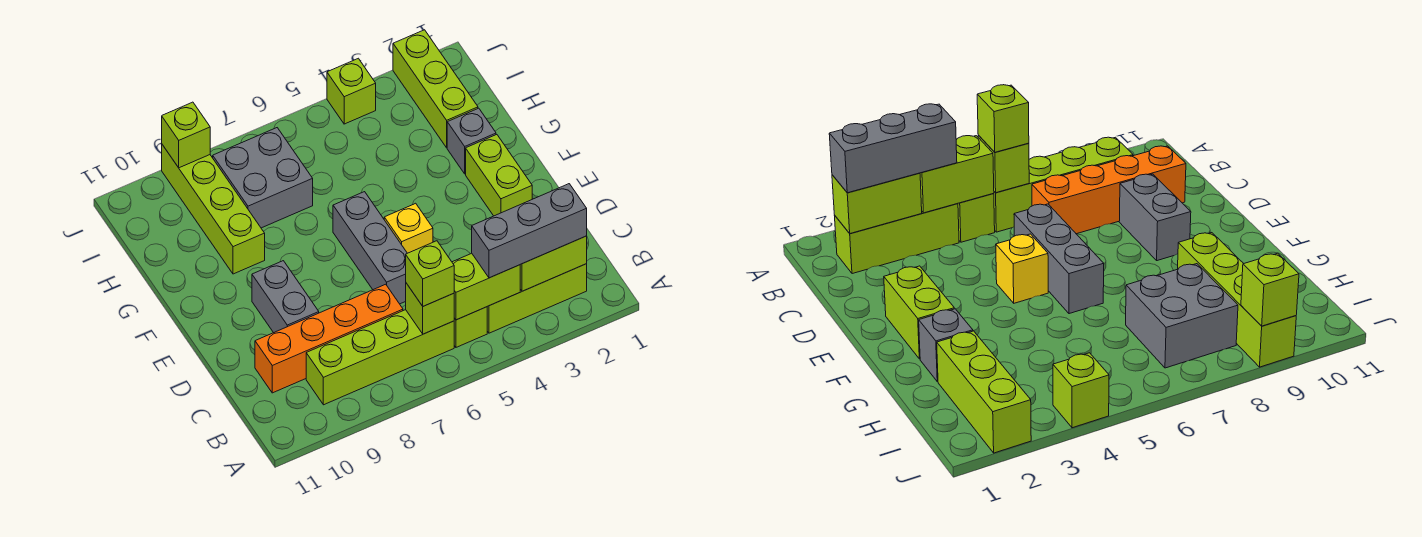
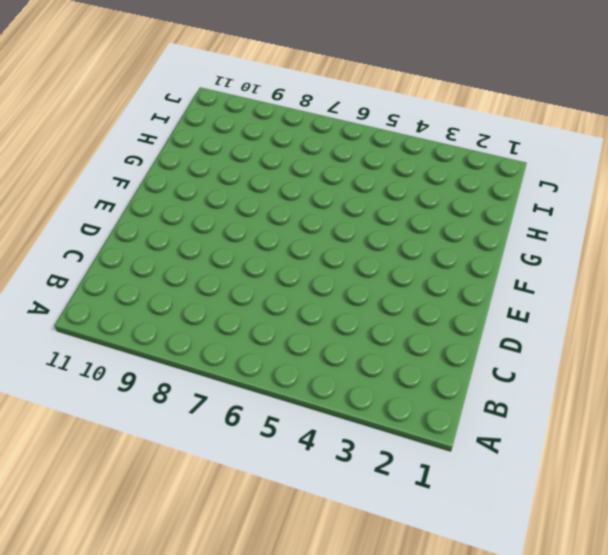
none -> lime brick B2:B4 level 1
none -> lime brick B5 level 1
none -> lime brick B6:B9 level 1

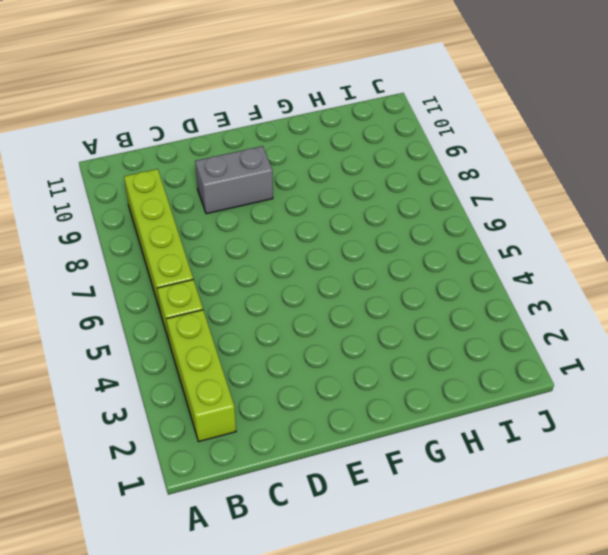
none -> orange brick C7:C10 level 1
none -> grey brick D6:F6 level 1
none -> lime brick E2:F2 level 1

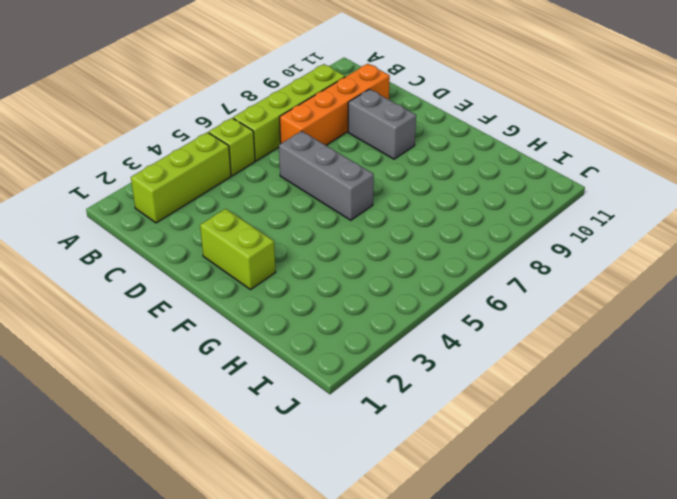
none -> yellow brick E5 level 1
none -> grey brick G2 level 1
none -> lime brick G9:J9 level 1

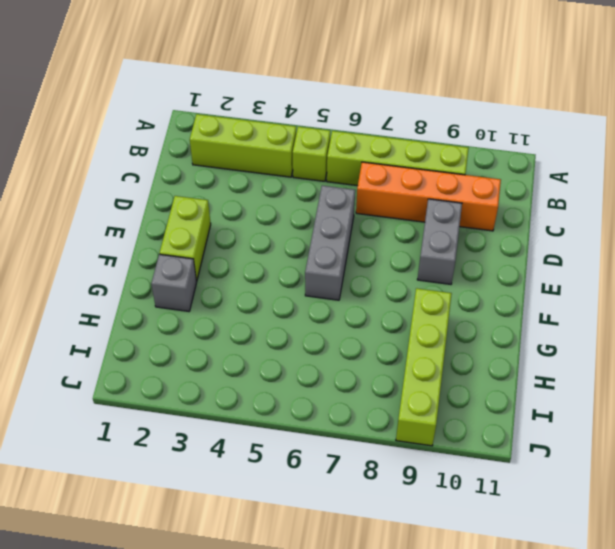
none -> yellow brick E5 level 1
none -> lime brick H2:J2 level 1
none -> grey brick H7:I8 level 1

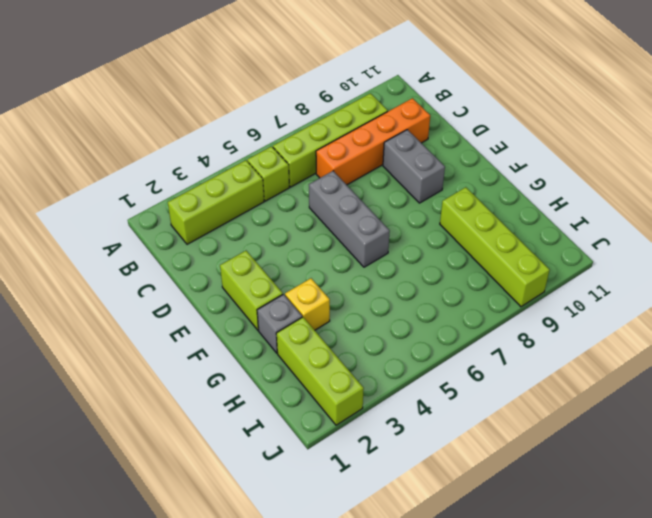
yellow brick G3 level 1 -> yellow brick E5 level 1
none -> grey brick H7:I8 level 1
none -> lime brick J4 level 1
none -> lime brick B2:B3 level 2

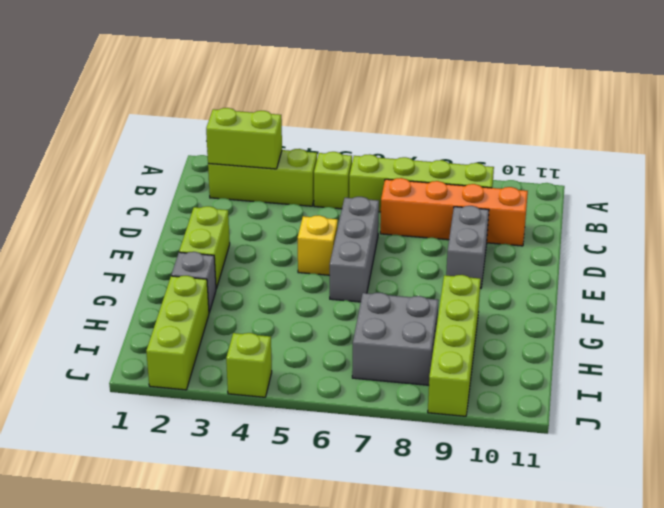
none -> lime brick B4:B5 level 2
none -> lime brick B6 level 2
none -> lime brick J9 level 2

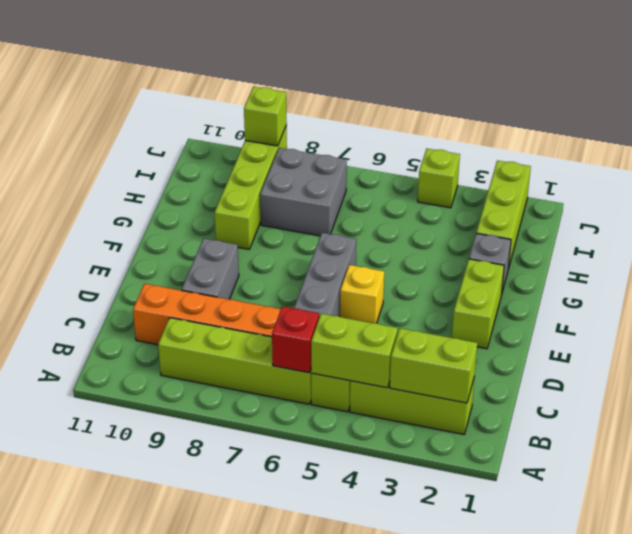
red brick B6 level 2 -> lime brick B6 level 2
none -> grey brick B2:B4 level 3
none -> lime brick B6 level 3

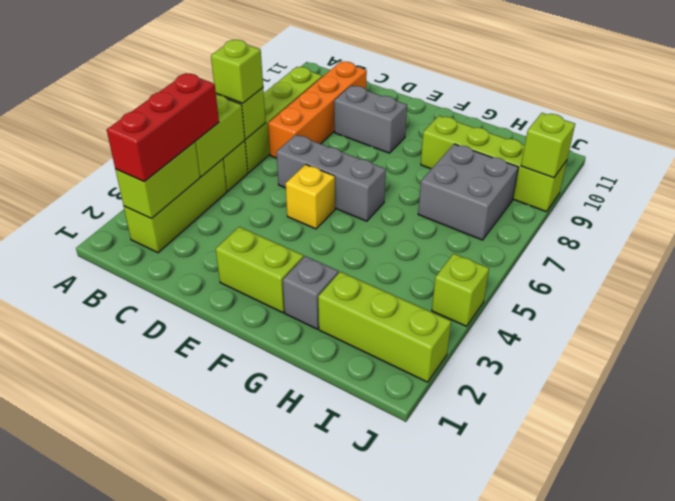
red brick B2:B4 level 3 -> grey brick B2:B4 level 3

